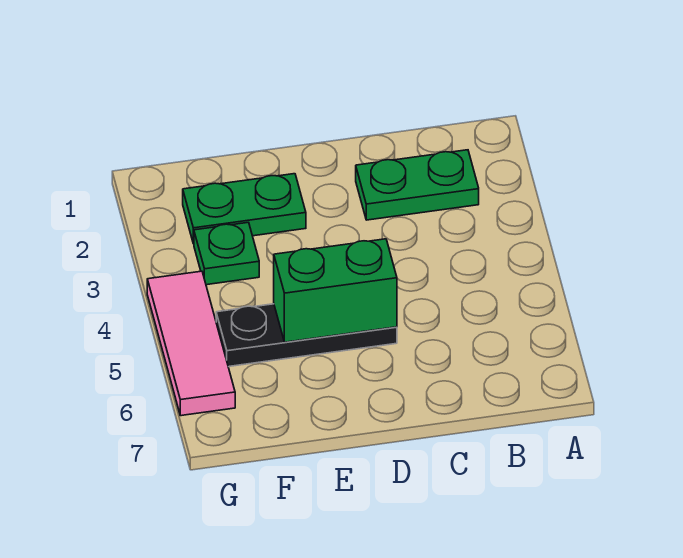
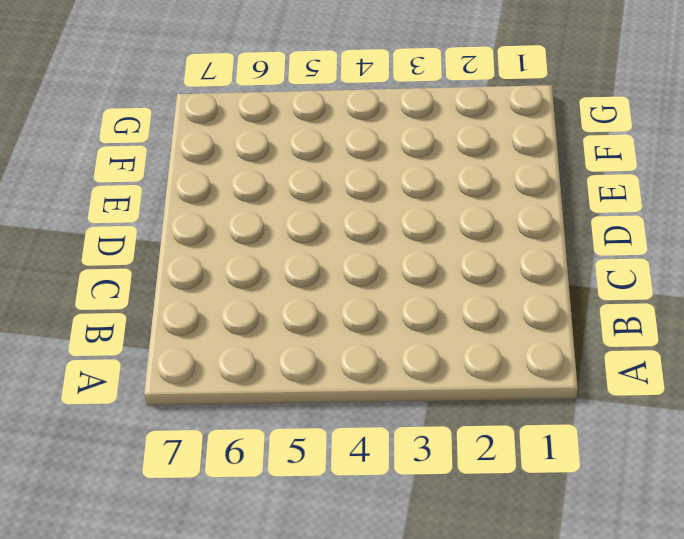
none -> green plate B2:C2 level 1
none -> black plate D5:F5 level 1

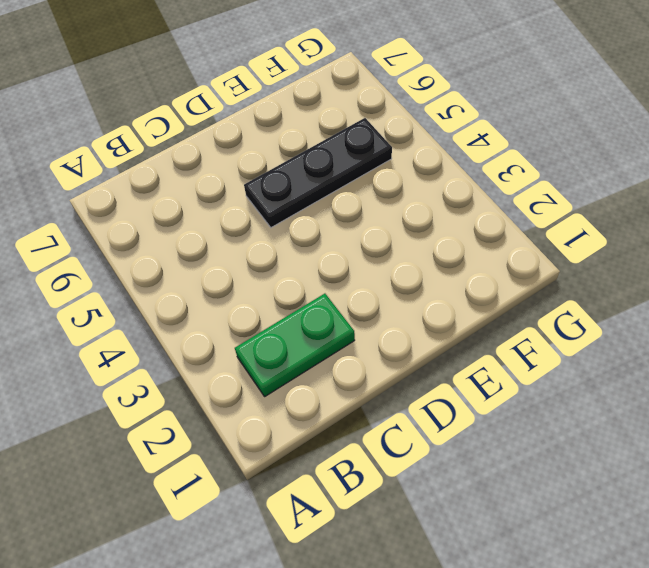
none -> green plate E2:F2 level 1
none -> green plate F3 level 1

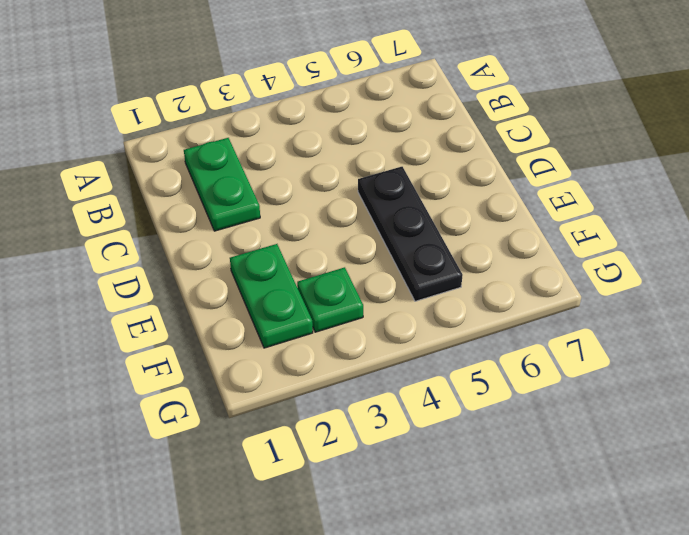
none -> pink tile G4:G6 level 1
none -> green brick D5:E5 level 2

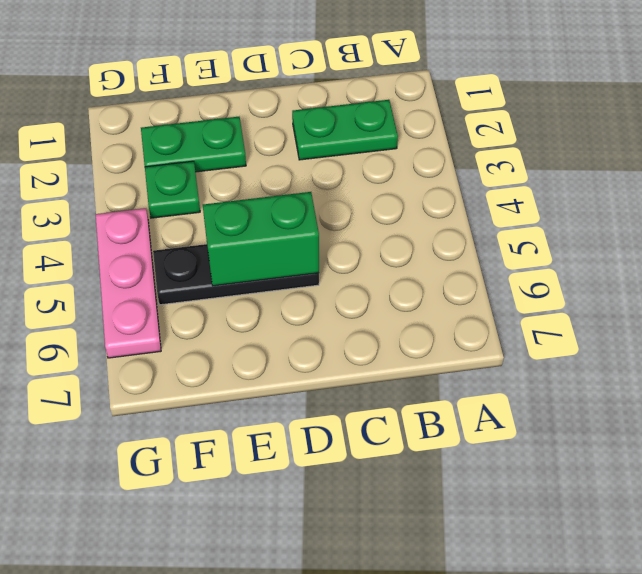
pink plate G4:G6 level 1 -> pink tile G4:G6 level 1

